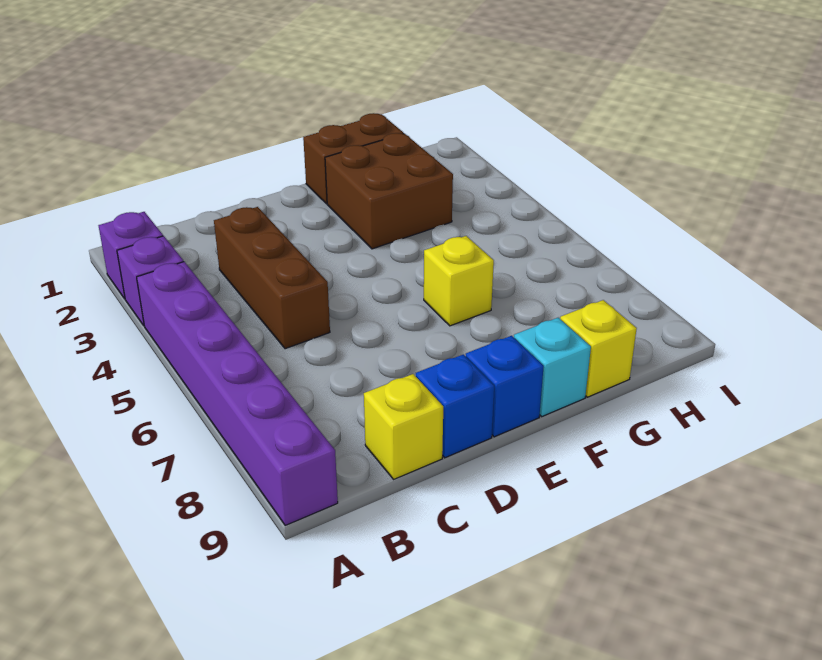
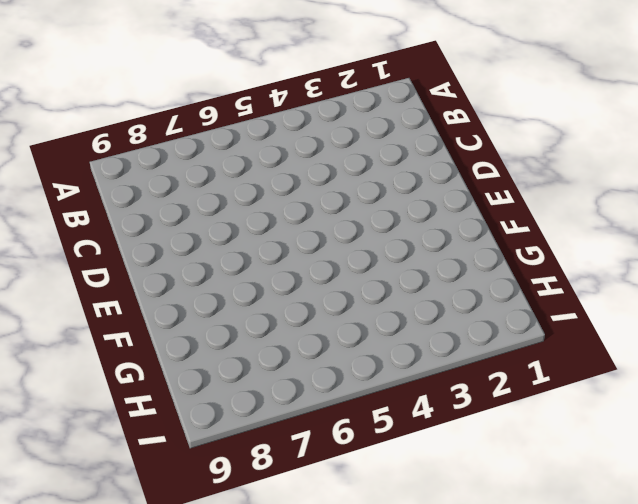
none -> purple brick A2 level 1
none -> purple brick A3 level 1
none -> purple brick A4:A9 level 1

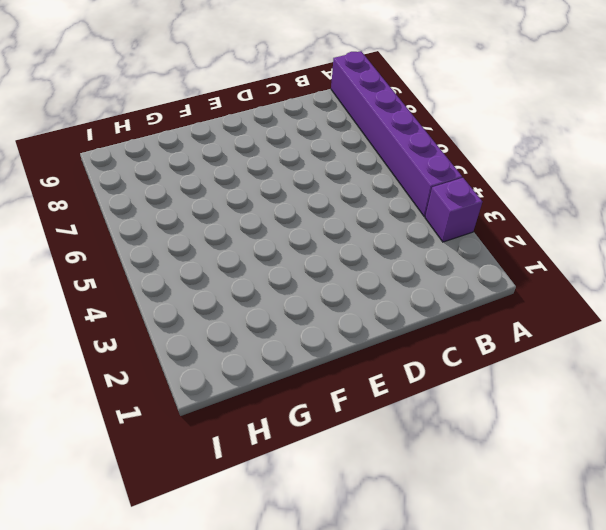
none -> purple brick A2 level 1
none -> brown brick C3:C5 level 1
none -> yellow brick C9 level 1

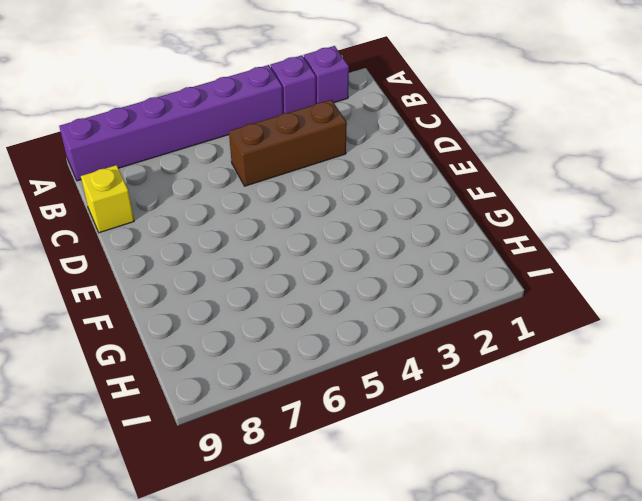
none -> blue brick D9 level 1
none -> blue brick E9 level 1
none -> brown brick F1:G1 level 1

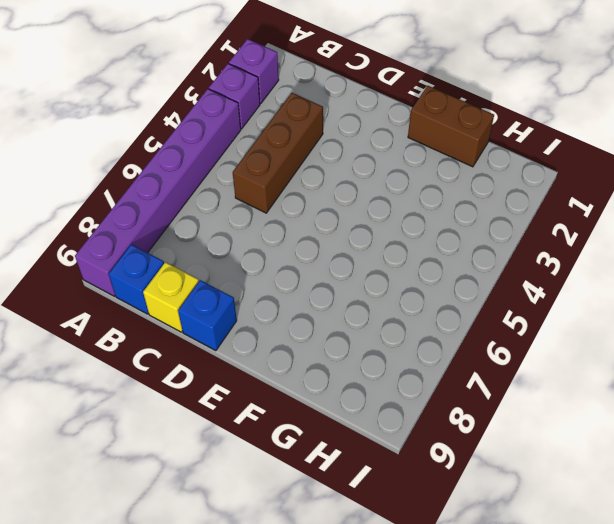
blue brick B9 level 1 -> blue brick E9 level 1
none -> brown brick F2:G3 level 1
none -> yellow brick F6 level 1
none -> cyan brick F9 level 1

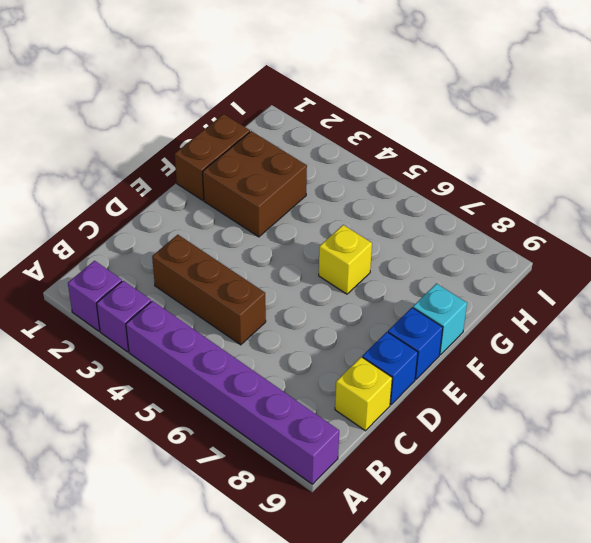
none -> yellow brick G9 level 1

